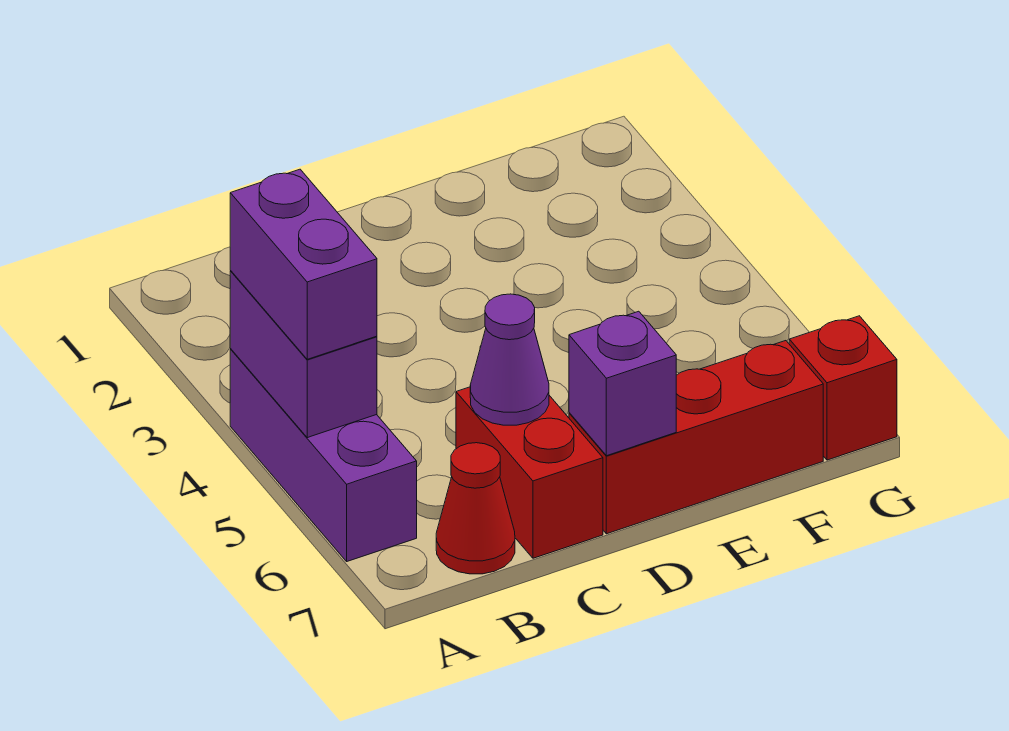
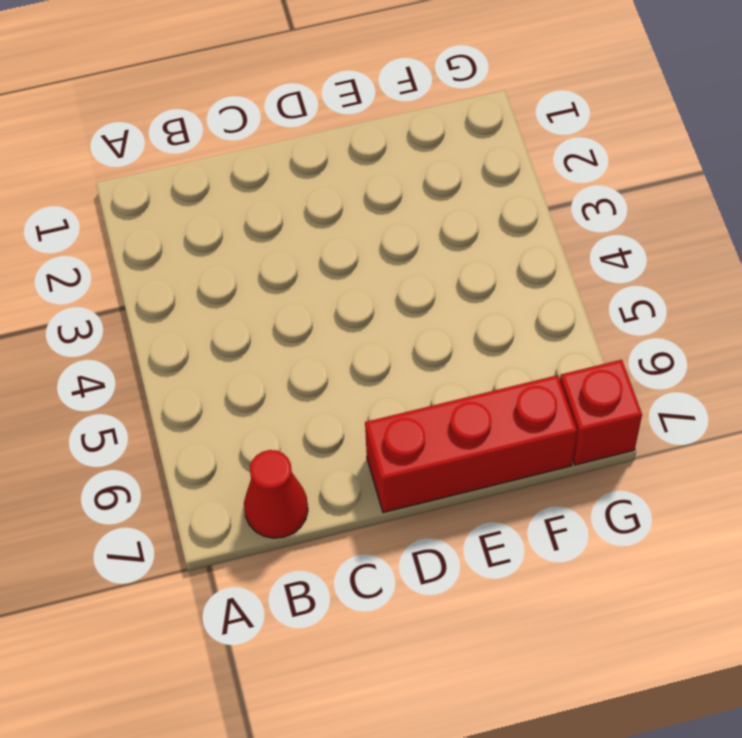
none -> purple brick A4:A6 level 1
none -> red brick C6:C7 level 1

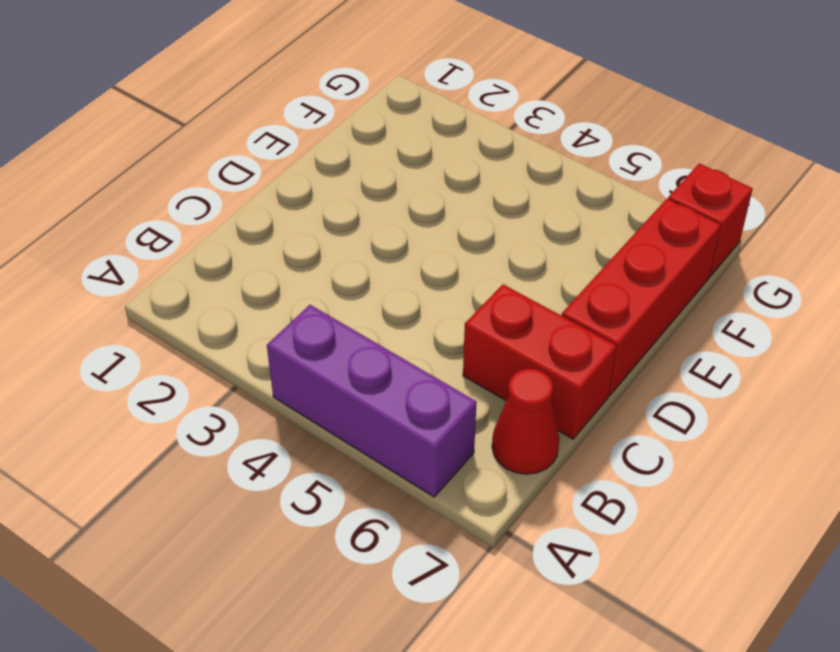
none -> purple brick A4:A5 level 2
none -> purple cone C6 level 2

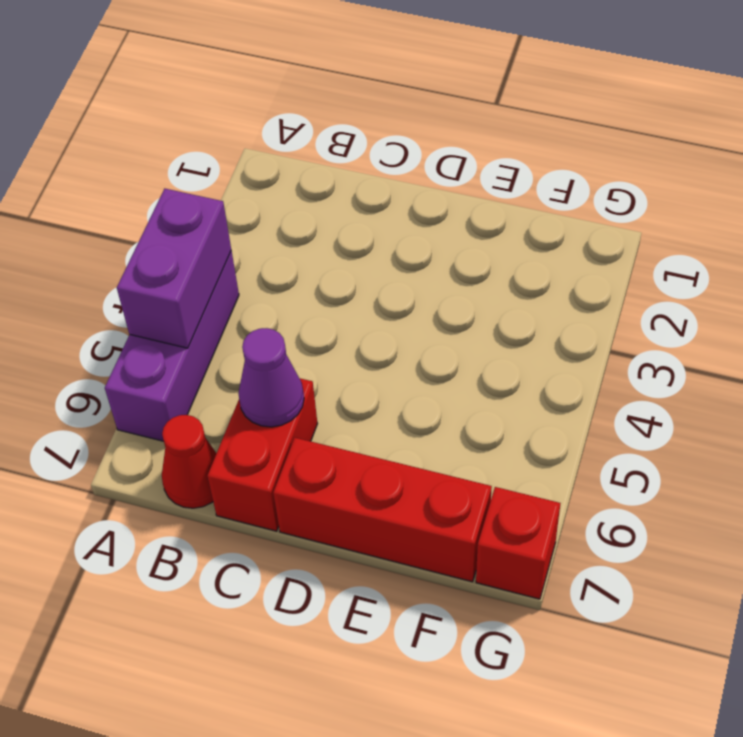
none -> purple brick D7 level 2
none -> purple brick A4:A5 level 3

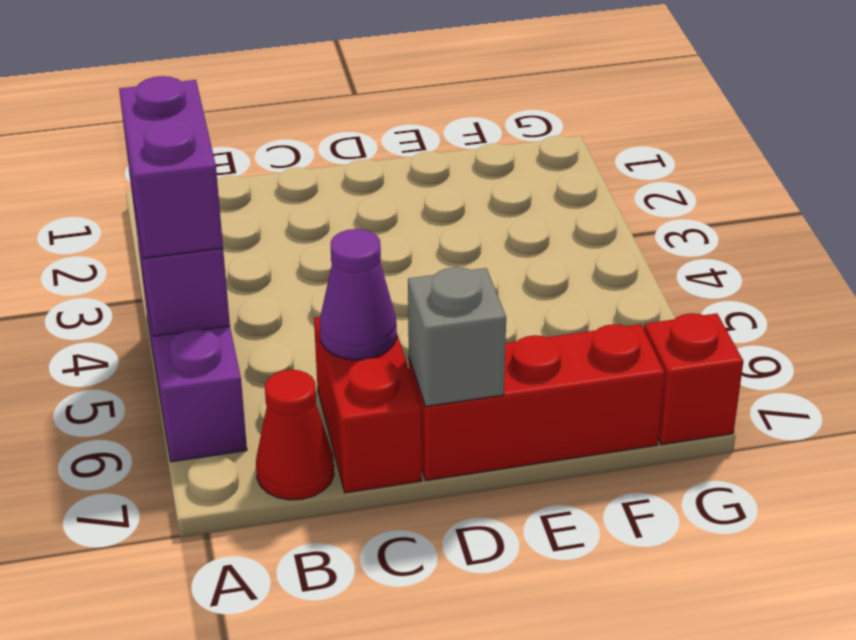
grey brick D7 level 2 -> purple brick D7 level 2

